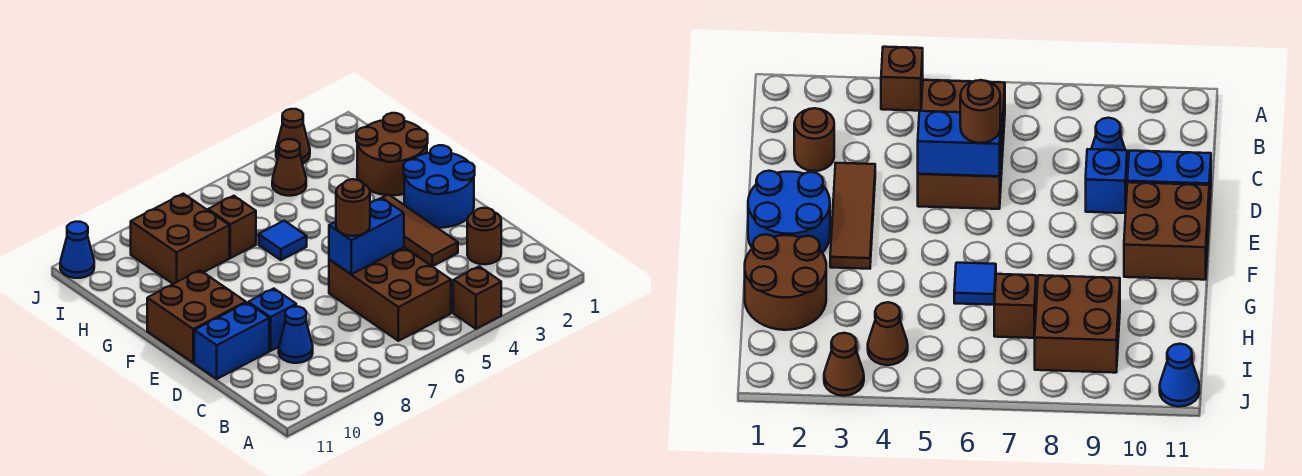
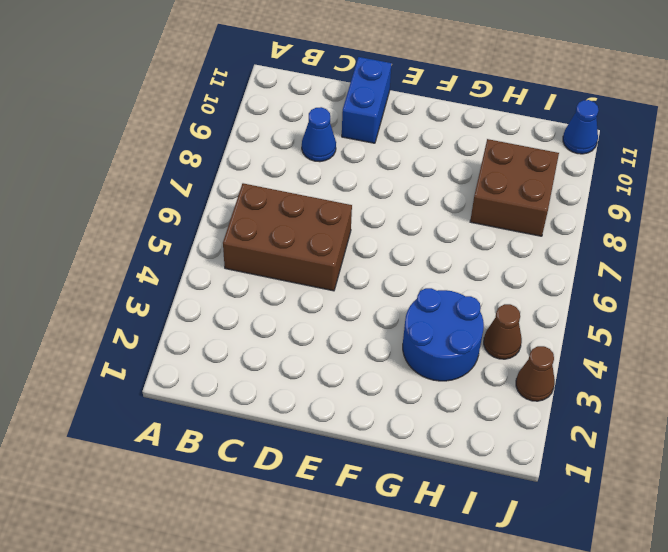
blue round brick G3:H4 level 1 -> blue round brick E1:F2 level 1
none -> brown brick A4 level 1
none -> brown round brick C2 level 1
none -> brown tile D3:F3 level 1

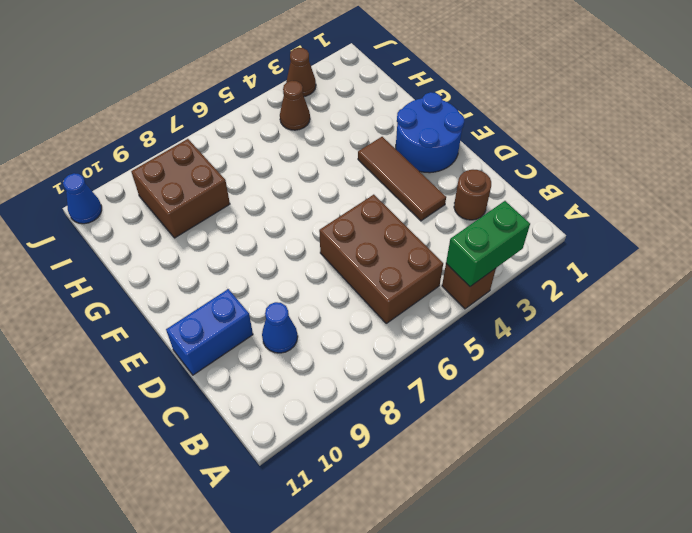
green brick A3:A4 level 2 -> none
none -> blue brick D9 level 1
none -> brown brick E10:F11 level 1
none -> brown round brick G1:H2 level 1

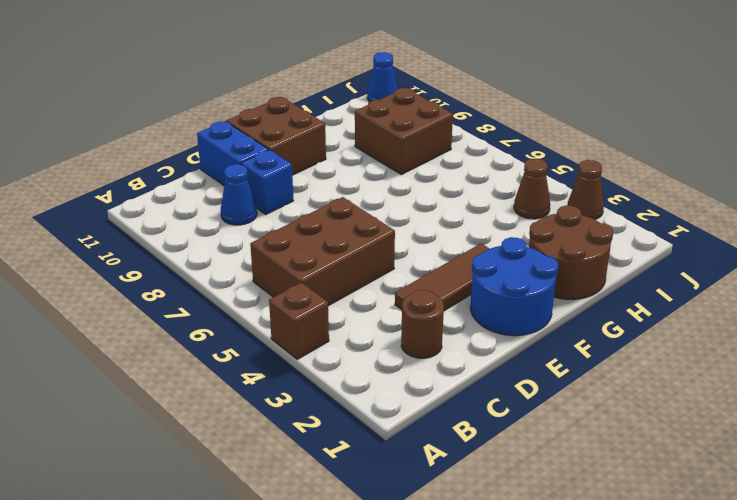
none -> blue tile G6 level 1
none -> brown brick H7 level 1
none -> blue brick D5:D6 level 2

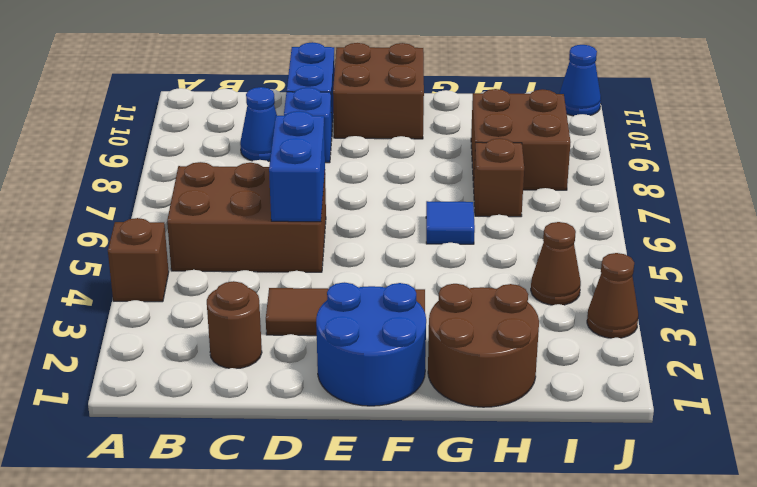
none -> brown round brick D6 level 3

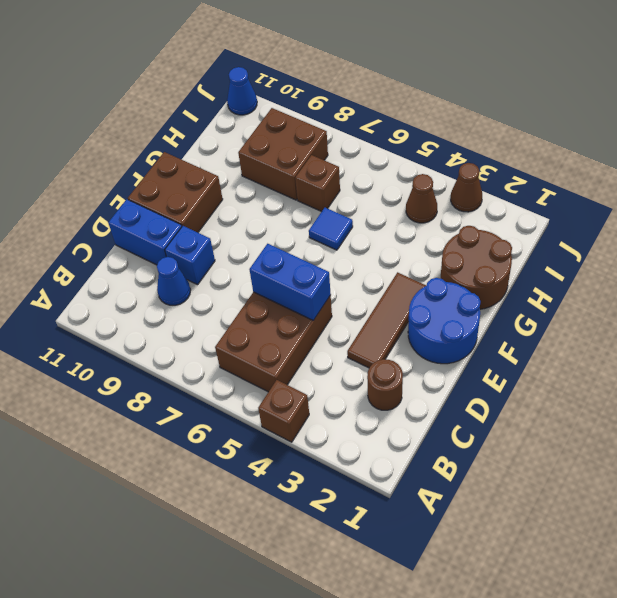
none -> brown round brick D6 level 3

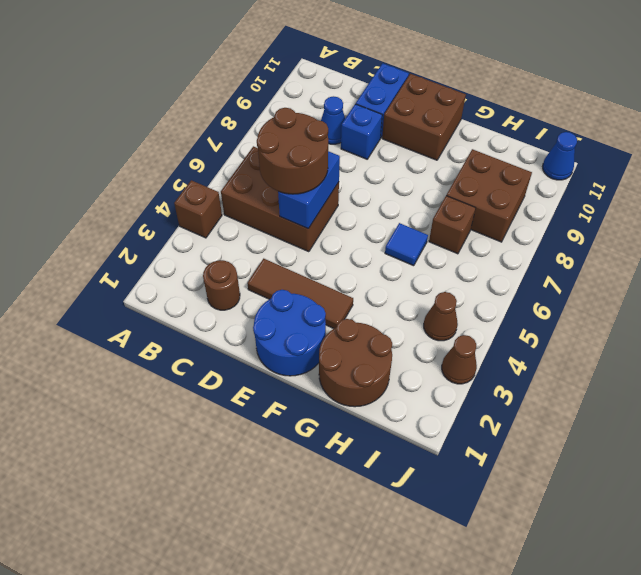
brown round brick C5:D6 level 3 -> brown round brick D6 level 3

